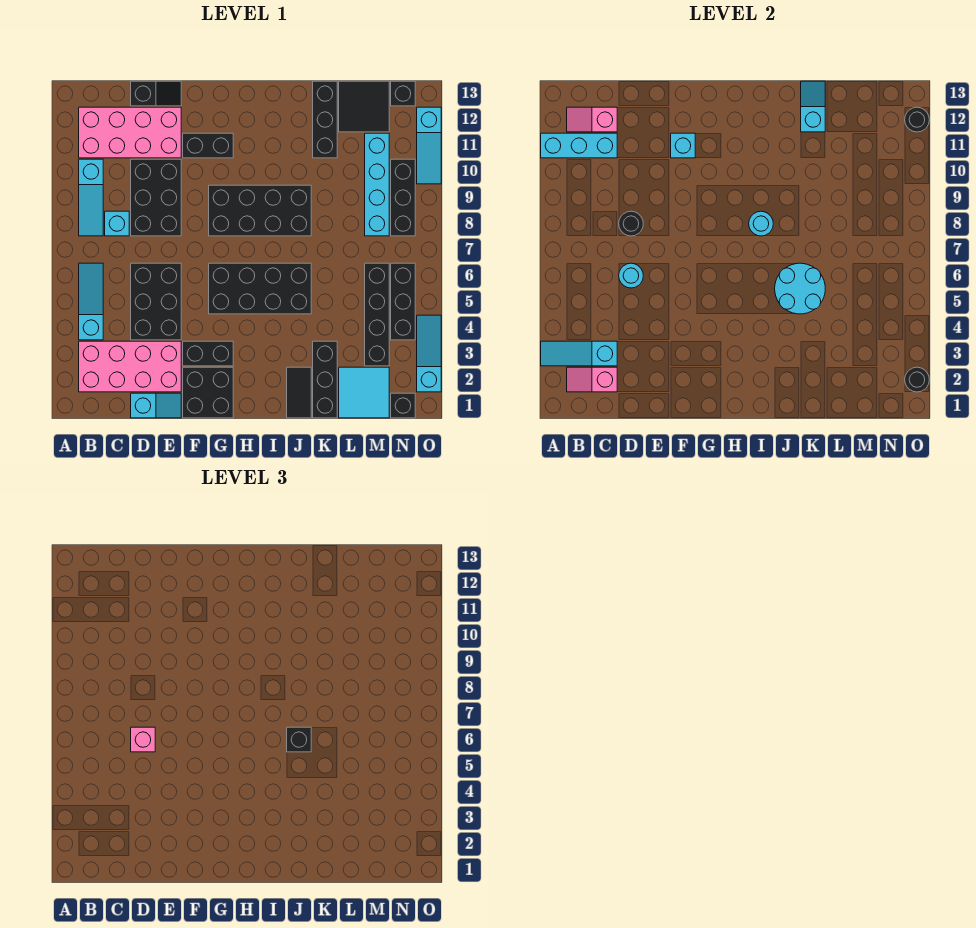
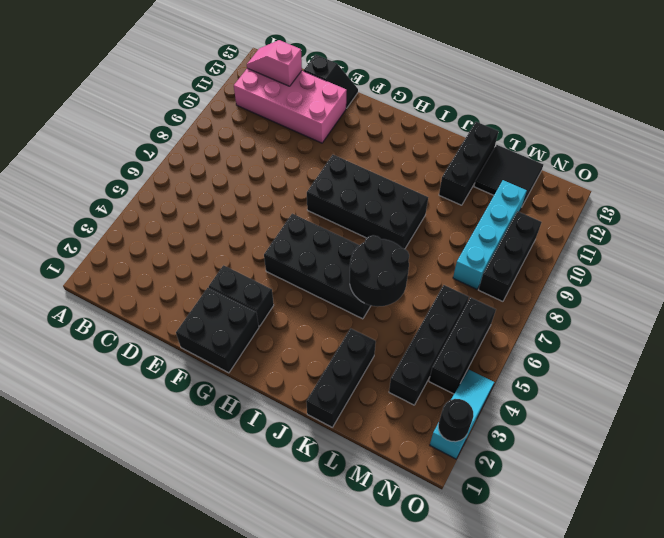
black round brick J5:K6 level 2 -> cyan round brick J5:K6 level 2
none -> pink brick B2:E3 level 1
none -> cyan slope B4:B6 level 1 top 4
none -> cyan slope B8:B10 level 1 top 10
none -> cyan brick C8 level 1

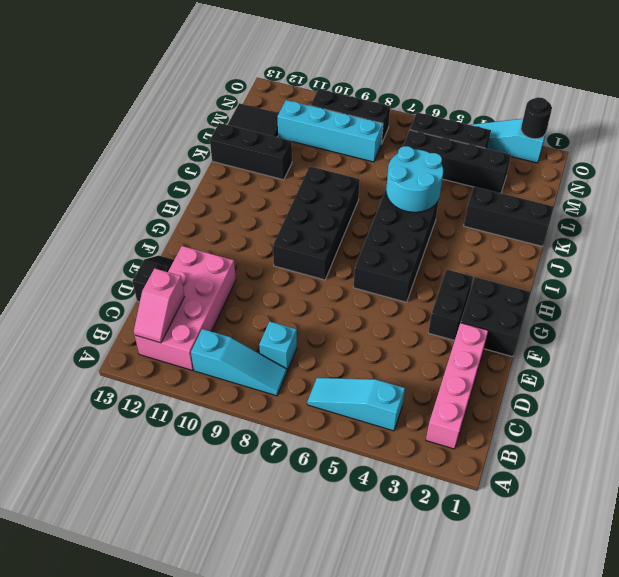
pink brick B2:E2 level 1 -> pink brick B2:E3 level 1
none -> cyan slope D1:E1 level 1 top D
none -> black brick D4:E6 level 1
none -> black brick D8:E10 level 1
none -> black brick F11:G11 level 1

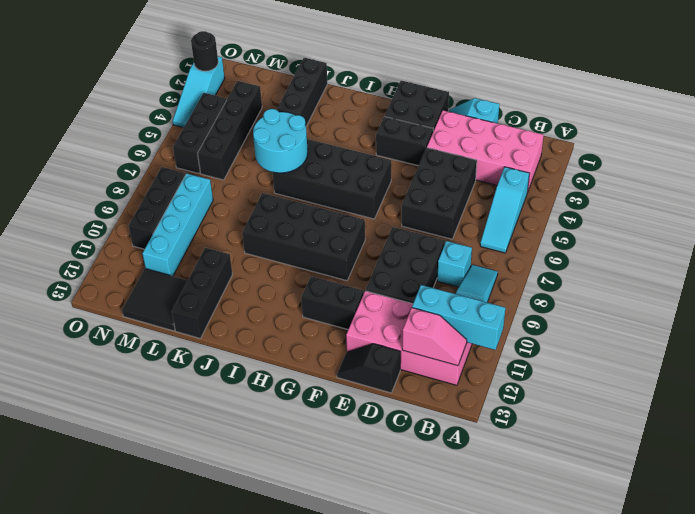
none -> black tile J1:J2 level 1
none -> cyan tile L1:M2 level 1
none -> black brick N1 level 1
none -> black brick N13 level 1

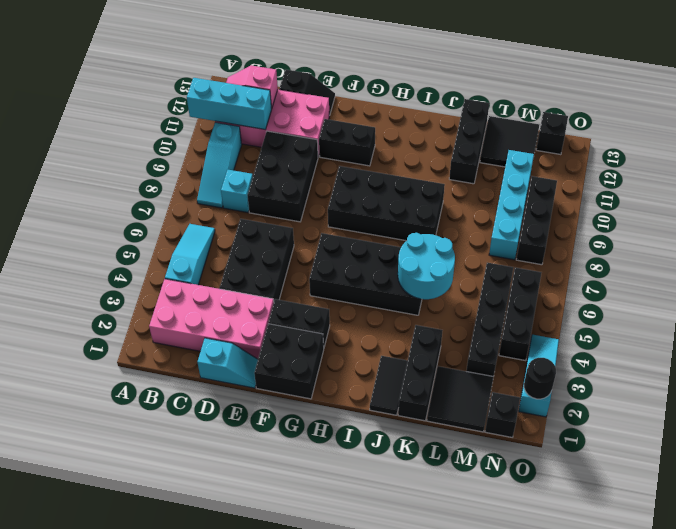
black tile L1:M2 level 1 -> cyan tile L1:M2 level 1
none -> cyan slope O10:O12 level 1 top 12
none -> cyan slope A3:C3 level 2 top C
none -> pink slope B2:C2 level 2 top C
none -> cyan round brick D6 level 2

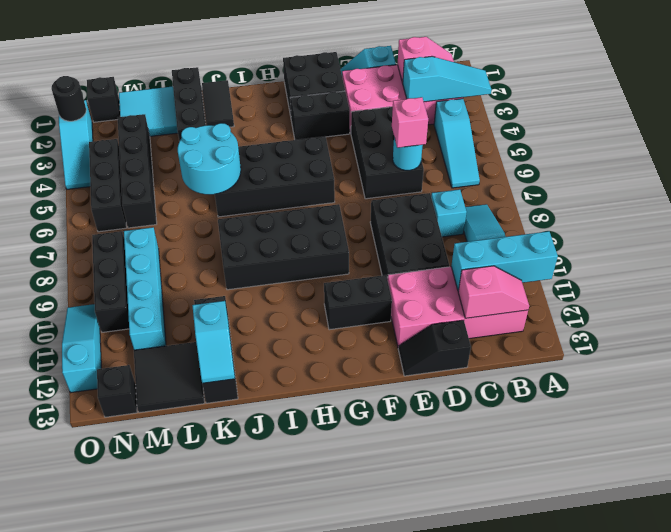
none -> black round brick D8 level 2
none -> cyan brick F11 level 2
none -> cyan round brick I8 level 2
none -> black round brick O12 level 2

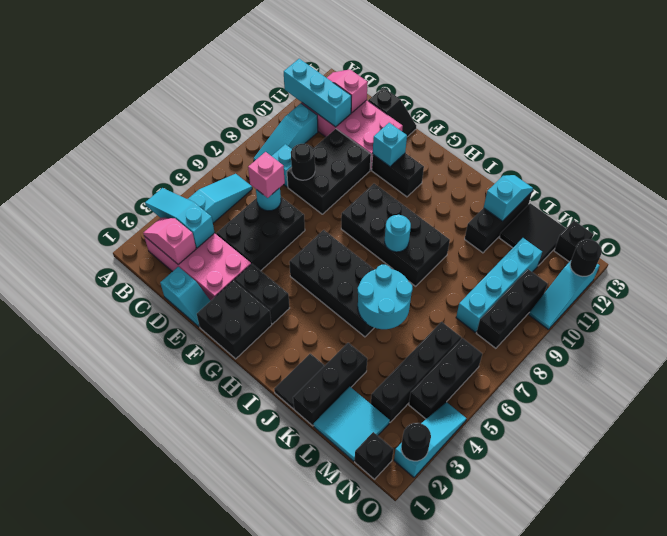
none -> black brick J6 level 3

